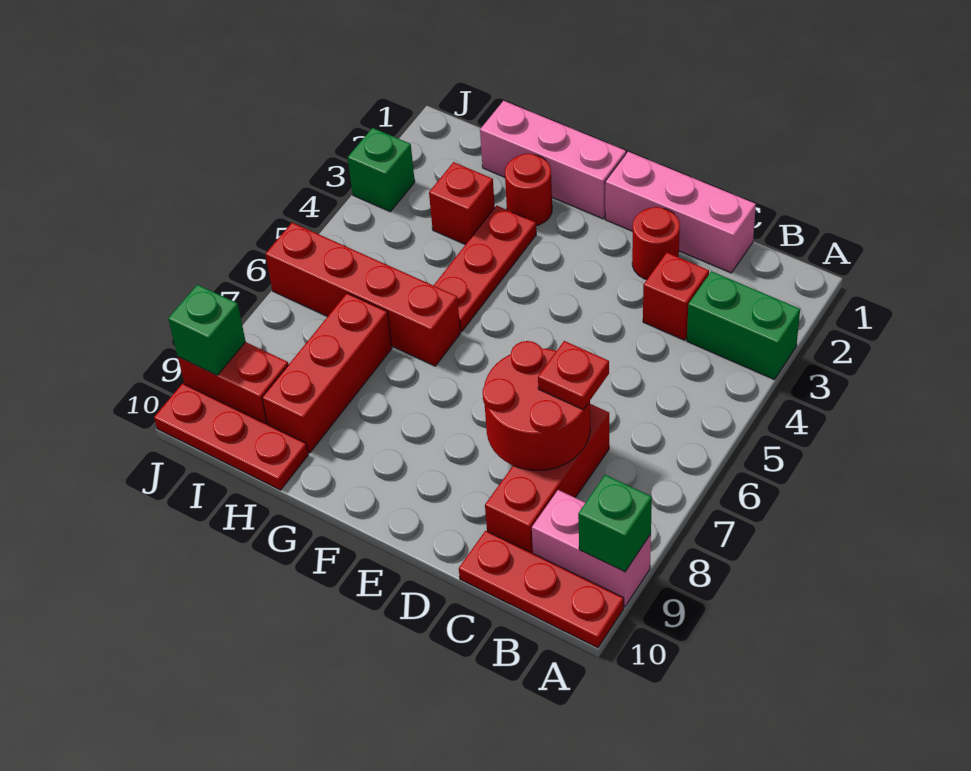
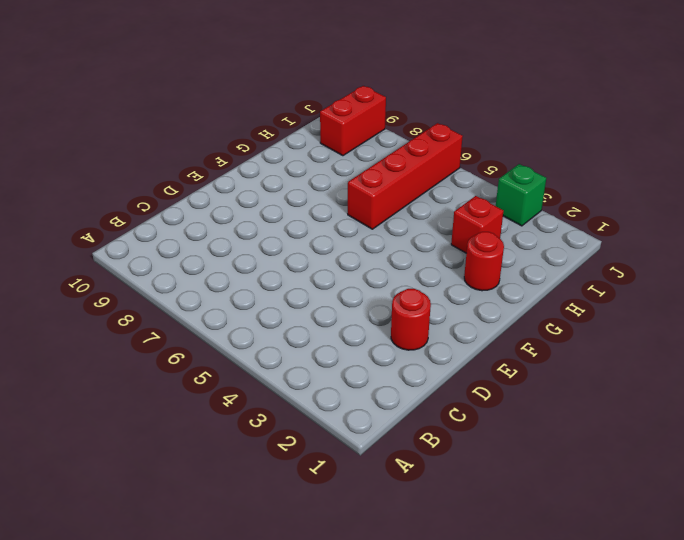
none -> green brick A3:B3 level 1
none -> pink brick A9:B9 level 1
none -> red plate A10:C10 level 1

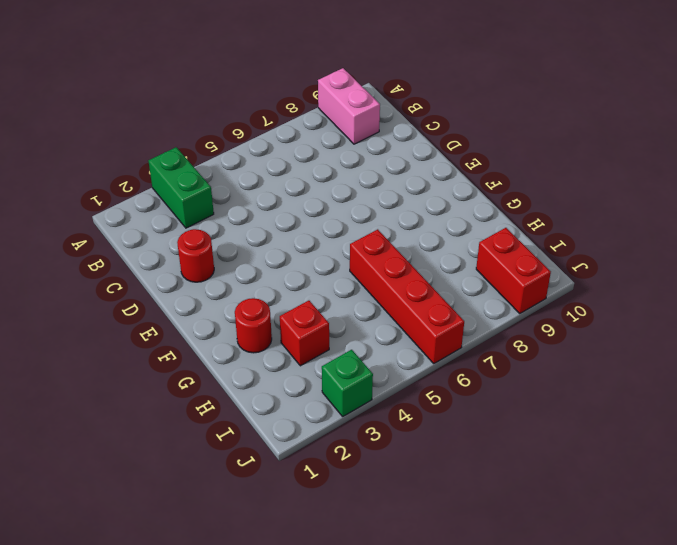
none -> red plate A10:C10 level 1
none -> pink brick C1:E1 level 1
none -> red brick C3 level 1

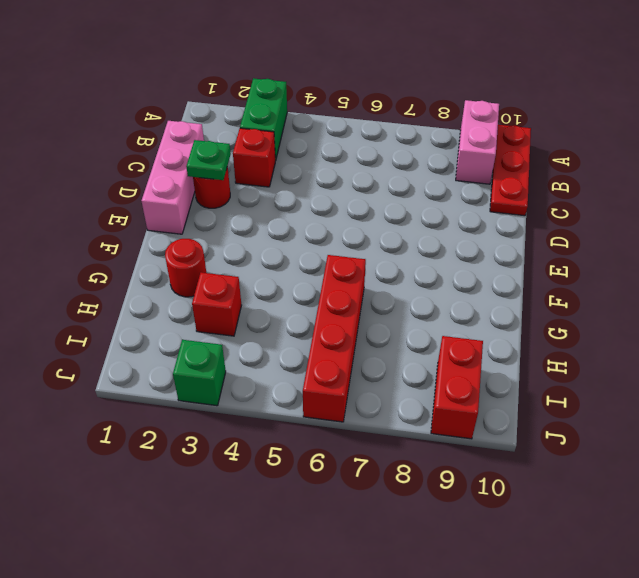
green plate D2 level 2 -> none
none -> red brick C7:C9 level 1
none -> pink brick F1:H1 level 1
none -> red plate G3:G5 level 1

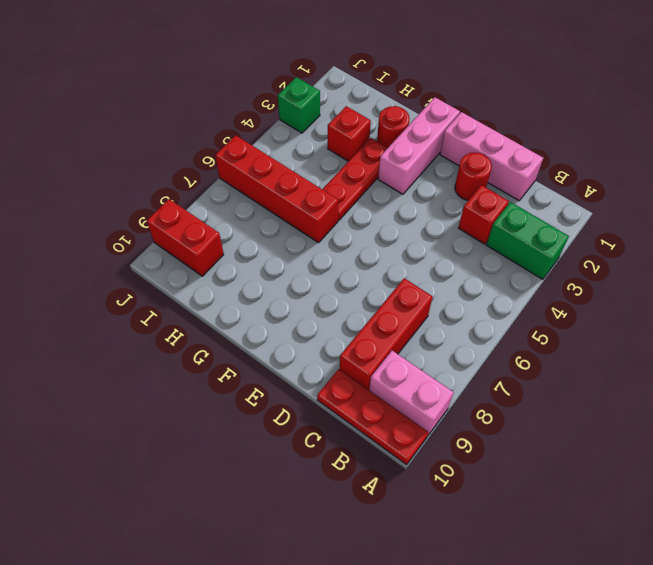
pink brick F1:F3 level 1 -> pink brick F1:H1 level 1
none -> red brick H7:H9 level 1
none -> red plate H10:J10 level 1
none -> green brick A9 level 2

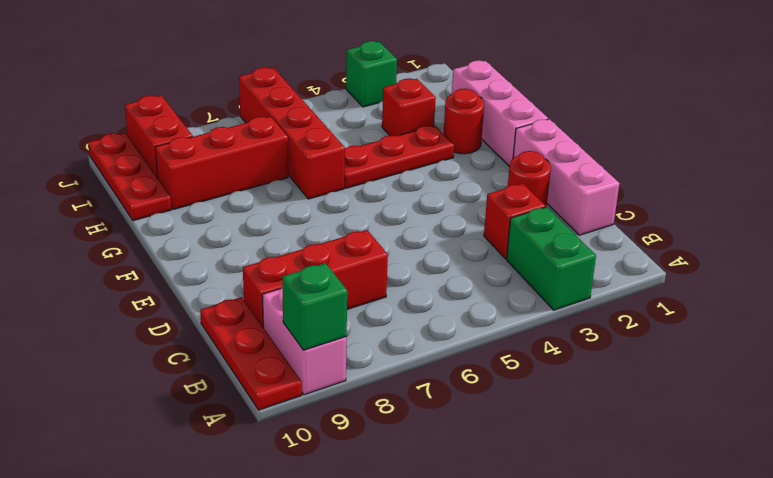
none -> red round brick C7:D8 level 2
none -> green brick J9 level 2
none -> red plate C7 level 3

